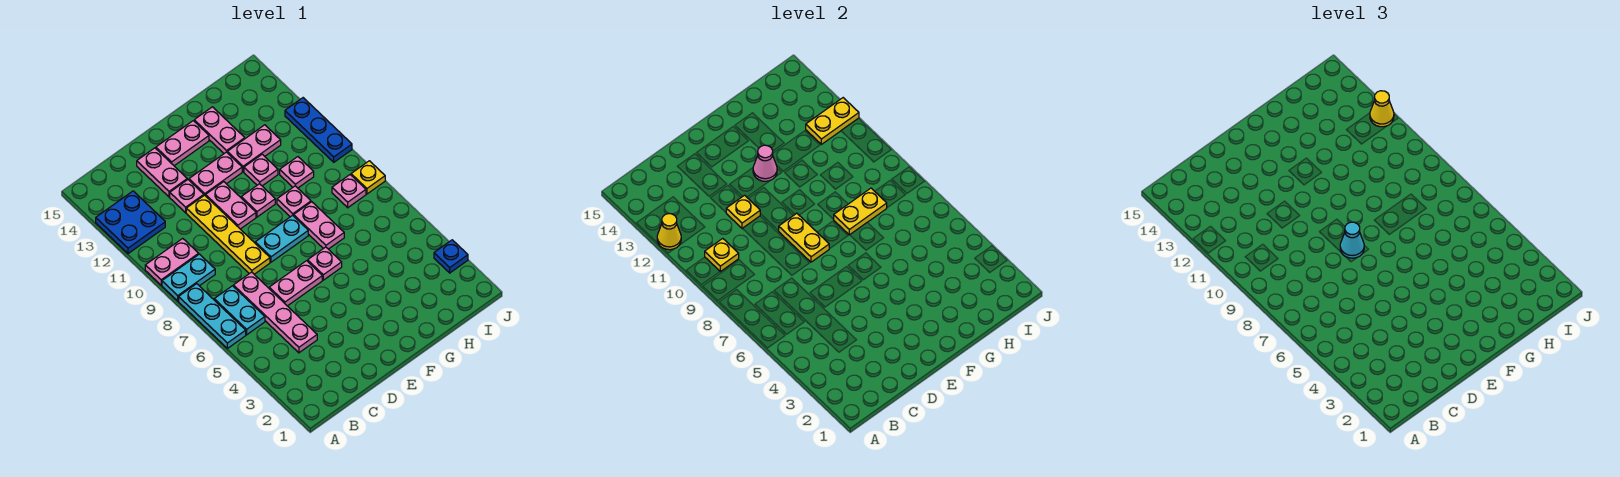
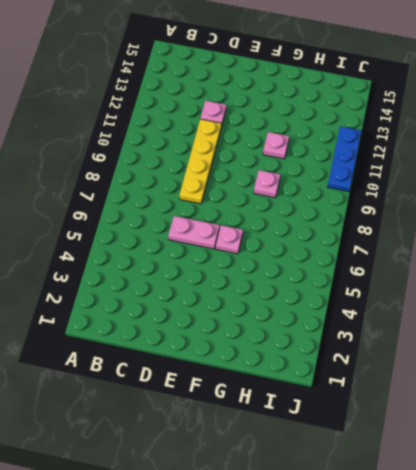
none -> cyan plate A6:A8 level 1
none -> cyan plate A9:B9 level 1
none -> pink plate A10:B10 level 1
none -> blue plate A12:B13 level 1

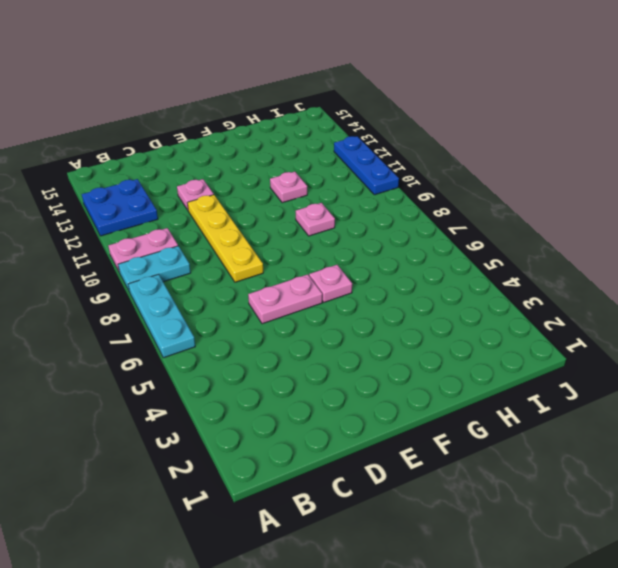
none -> cyan plate B6:B7 level 1
none -> pink plate C4:C7 level 1
none -> pink plate D13:D14 level 1
none -> cyan plate E8:F8 level 1

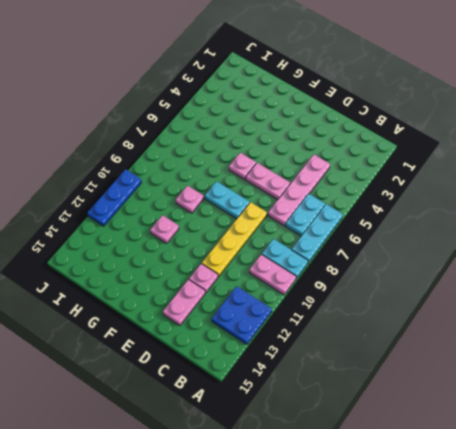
none -> pink plate E10:E11 level 1
none -> pink plate E12:F12 level 1
none -> pink plate E14:F14 level 1
none -> pink plate F10 level 1

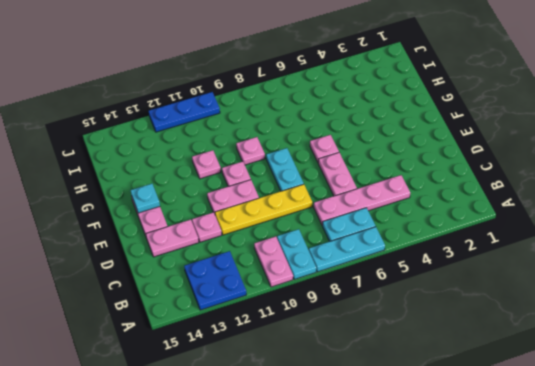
cyan plate F14 level 2 -> none
none -> pink plate E12:F12 level 1
none -> pink plate G7:G8 level 1
none -> pink plate G12:H12 level 1
none -> pink plate G13:G14 level 1

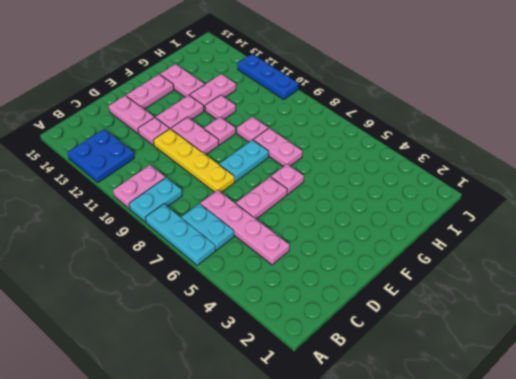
none -> pink plate H10 level 1
none -> pink plate I8 level 1
none -> blue plate J3 level 1
none -> yellow plate J8 level 1

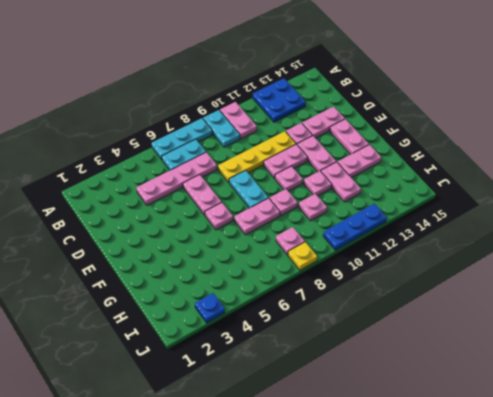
none -> yellow cone A12 level 2
none -> yellow plate B10 level 2
none -> yellow plate D11 level 2
none -> yellow plate E8:E9 level 2

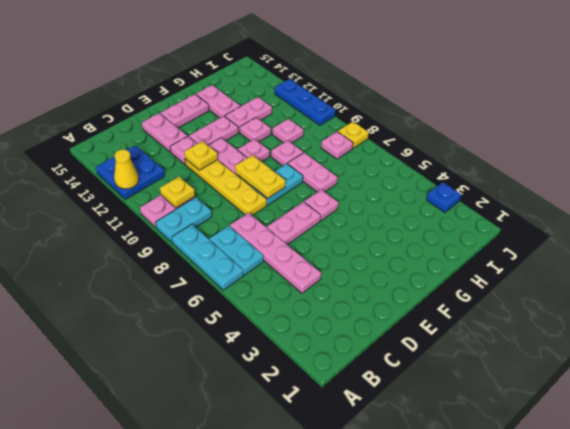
none -> pink cone F12 level 2
none -> yellow plate G8:H8 level 2
none -> yellow plate I12:J12 level 2
none -> cyan cone E8 level 3

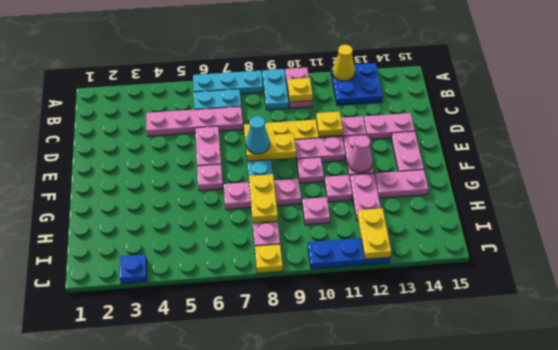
none -> yellow cone J12 level 3

